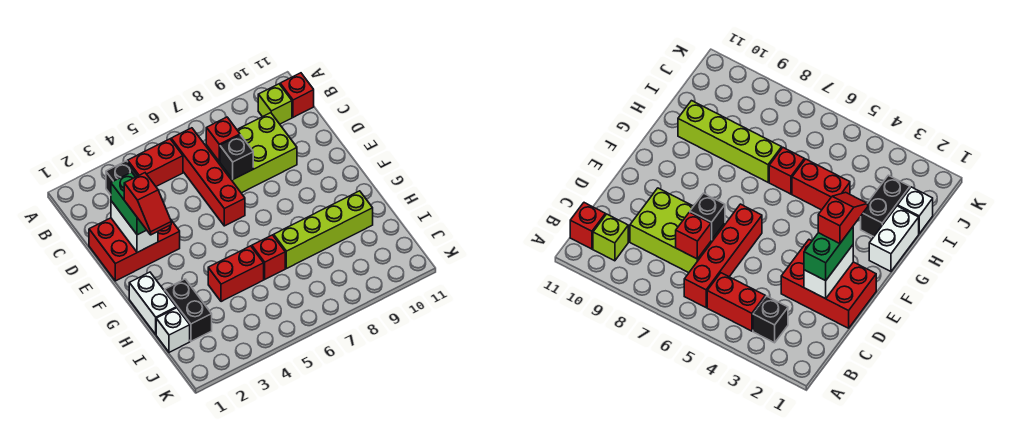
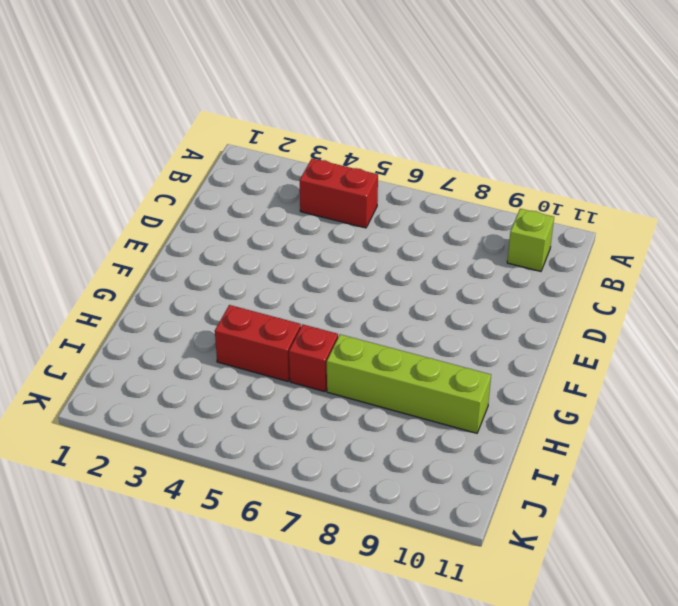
none -> black brick B3 level 1
none -> red brick B6:E6 level 1
none -> red brick B11 level 1

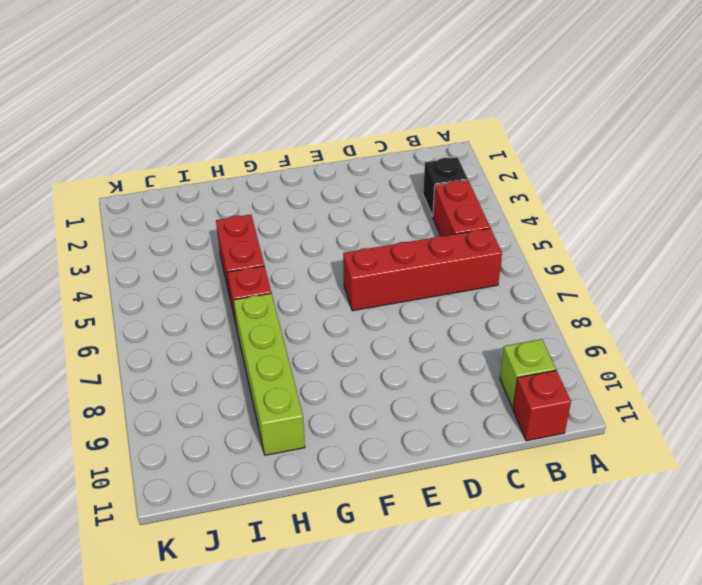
none -> lime brick C7:D9 level 1
none -> red brick D1:E3 level 1
none -> white brick G1:H1 level 1

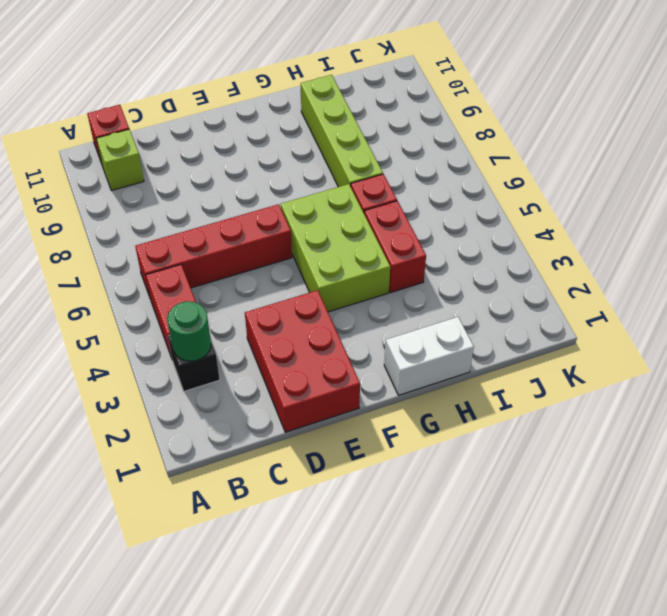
green round brick B3 level 2 -> none
lime brick F4:G6 level 1 -> lime brick C7:D9 level 1
none -> black brick H2:I2 level 1
none -> white brick I1 level 1
none -> red brick C7 level 2

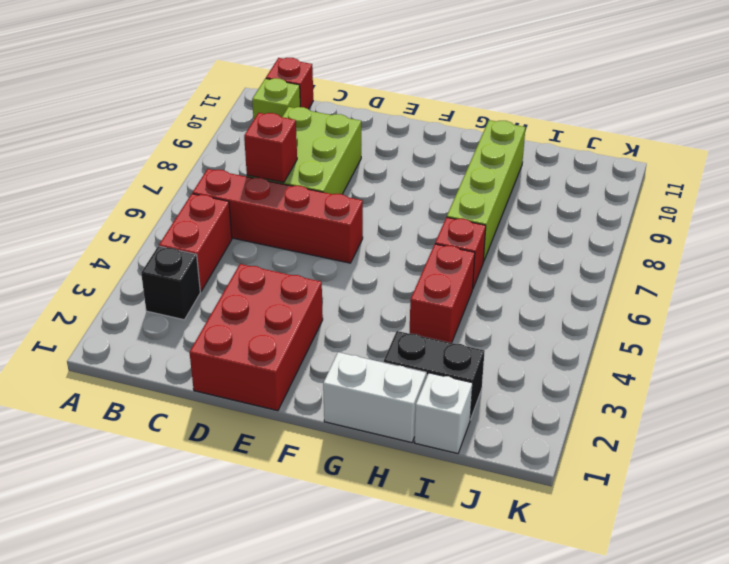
none -> white brick D2:E2 level 2
none -> black brick D7 level 2
none -> green brick D2:E2 level 3

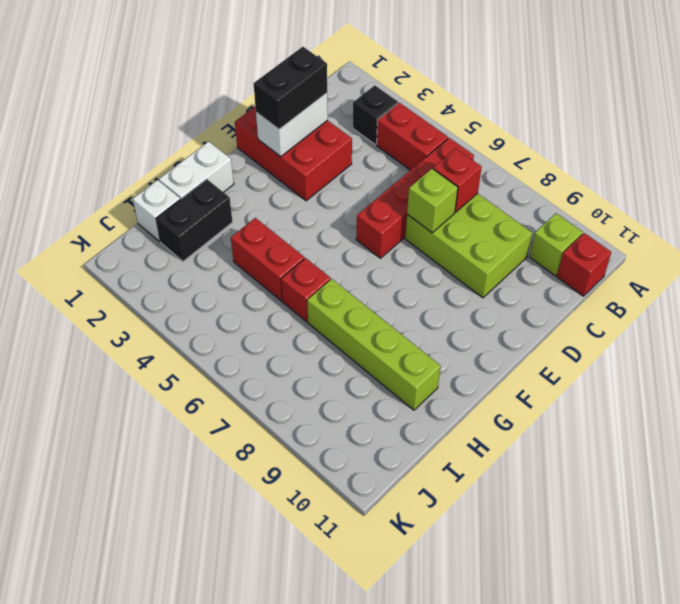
black brick D2:E2 level 3 -> green brick D2:E2 level 3
lime brick D7 level 2 -> black brick D7 level 2
none -> red slope E2:F2 level 4 top E

